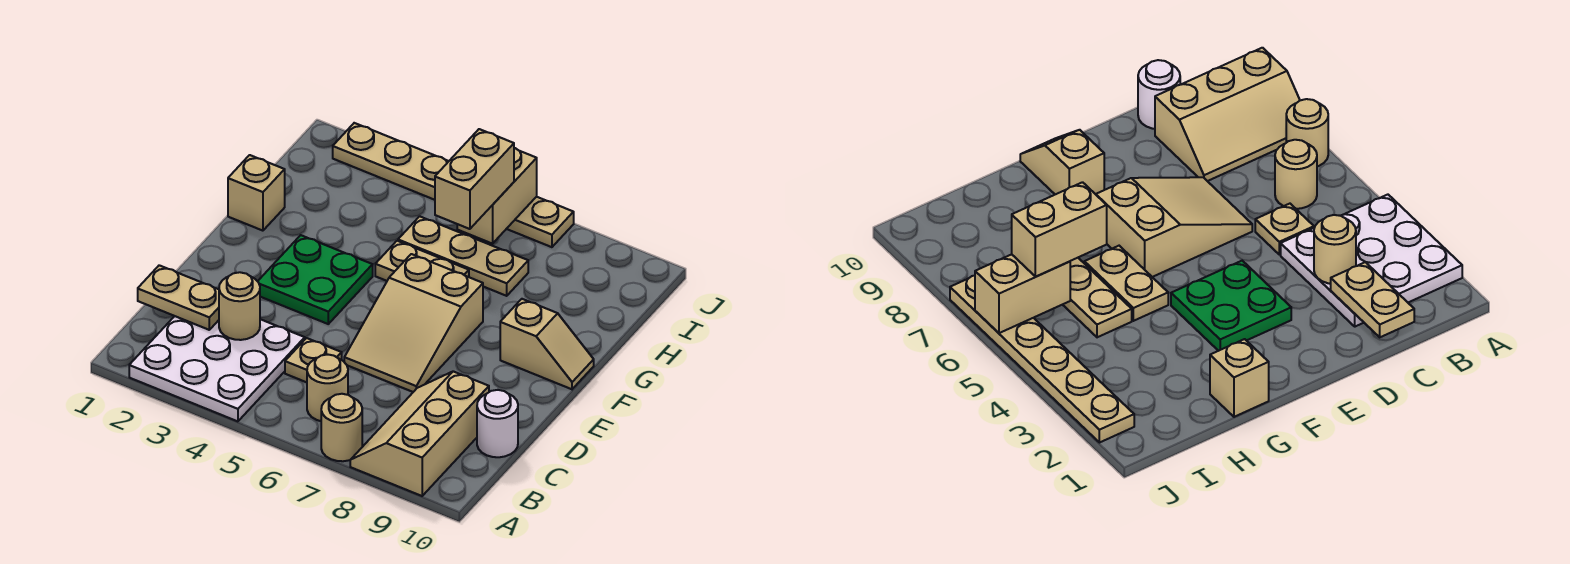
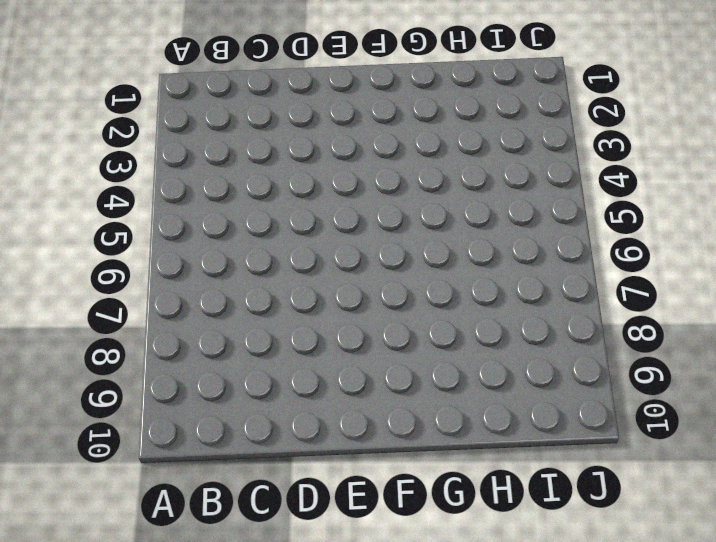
none -> white plate A2:C4 level 1
none -> tan round brick A7 level 1
none -> tan slope A8:C9 level 1 top 9

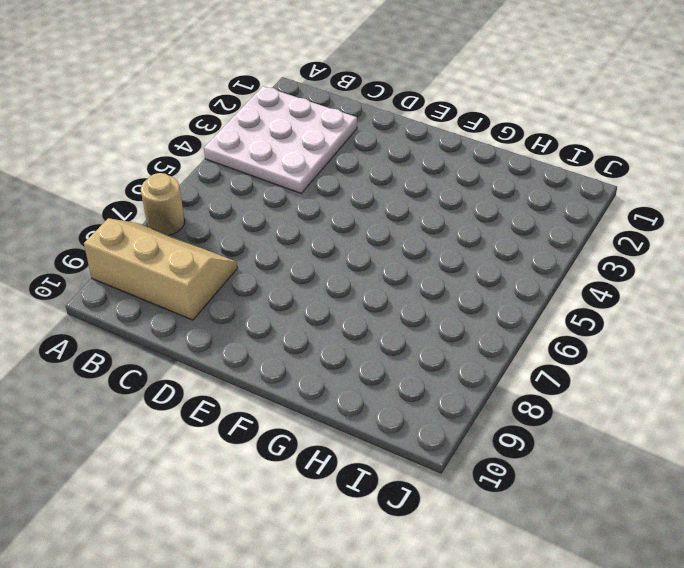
none -> tan round brick B6 level 1
none -> tan plate C5 level 1
none -> white round brick C10 level 1

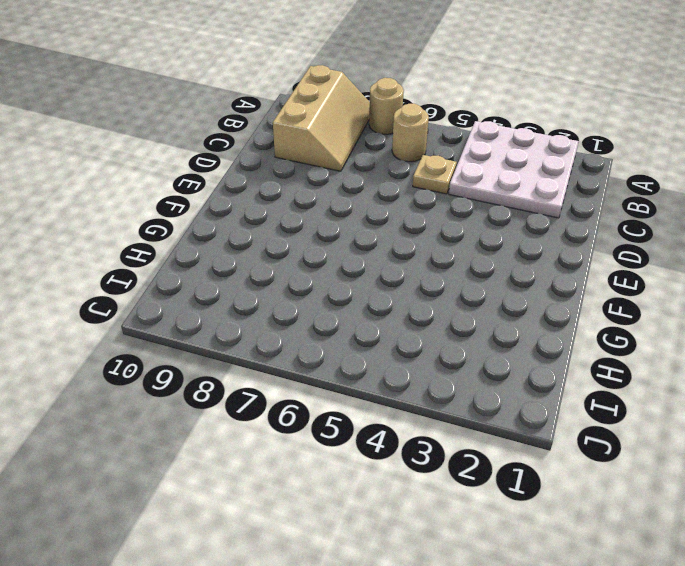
none -> white round brick C10 level 1
none -> tan slope D6:F7 level 1 top F
none -> green plate E3:F4 level 1

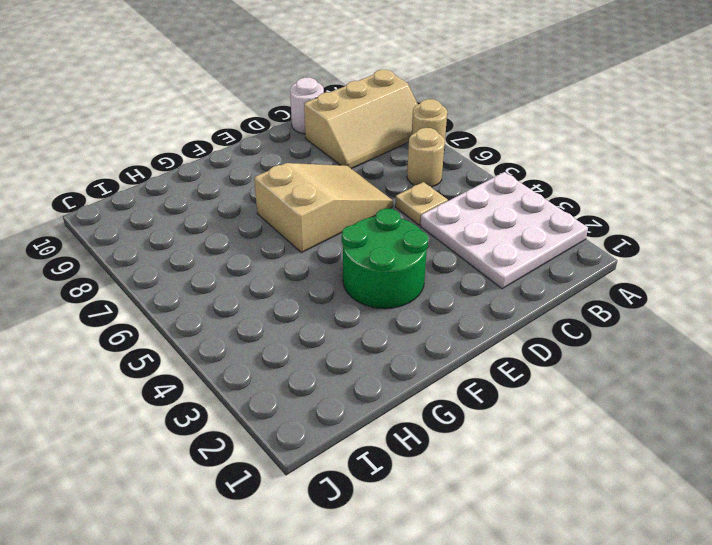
green round brick E3:F4 level 1 -> green plate E3:F4 level 1
none -> tan slope F9:F10 level 1 top 9
none -> tan brick G1 level 1
none -> tan plate G5:G6 level 1

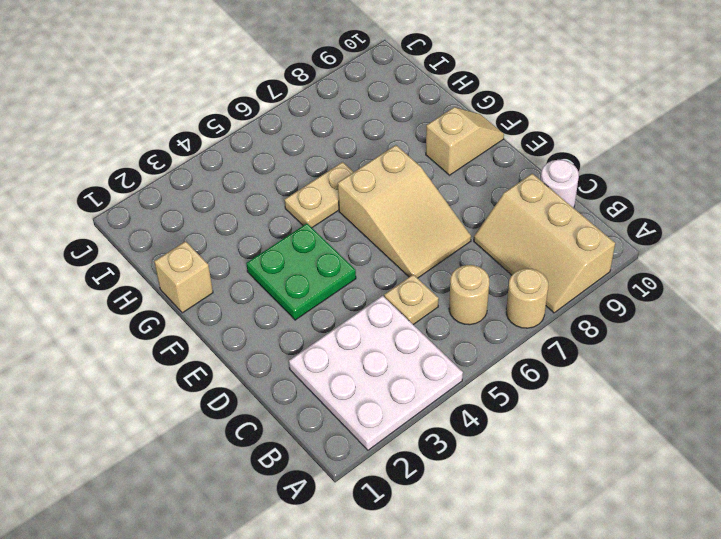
none -> tan plate H5:H7 level 1
none -> tan plate J2:J7 level 1
none -> tan plate C1:C2 level 2

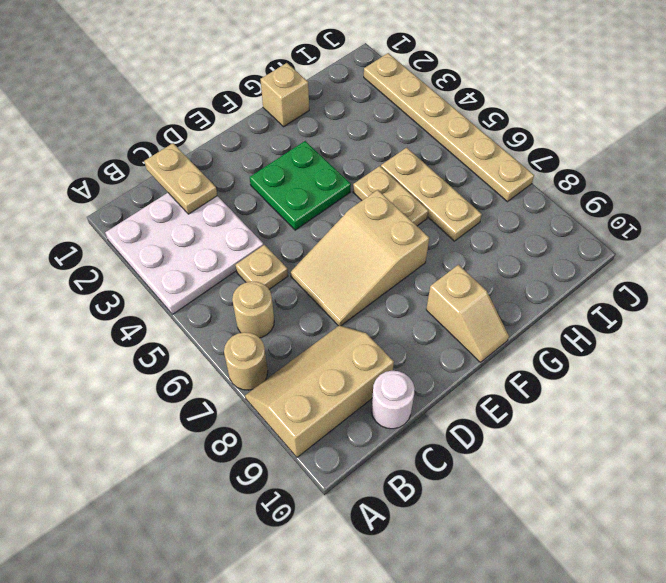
none -> tan round brick C3 level 2
none -> tan brick I6:J6 level 2
none -> tan brick H6:I6 level 3

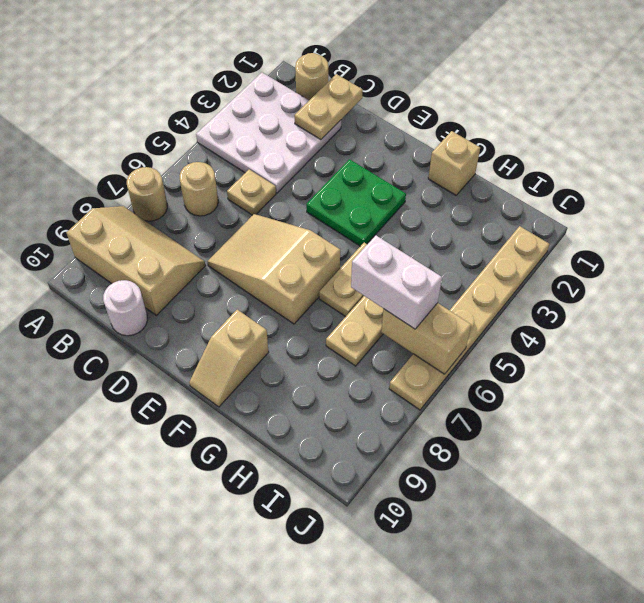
tan round brick B1 level 1 -> tan round brick C3 level 2
white brick H6:I6 level 3 -> tan brick H6:I6 level 3

